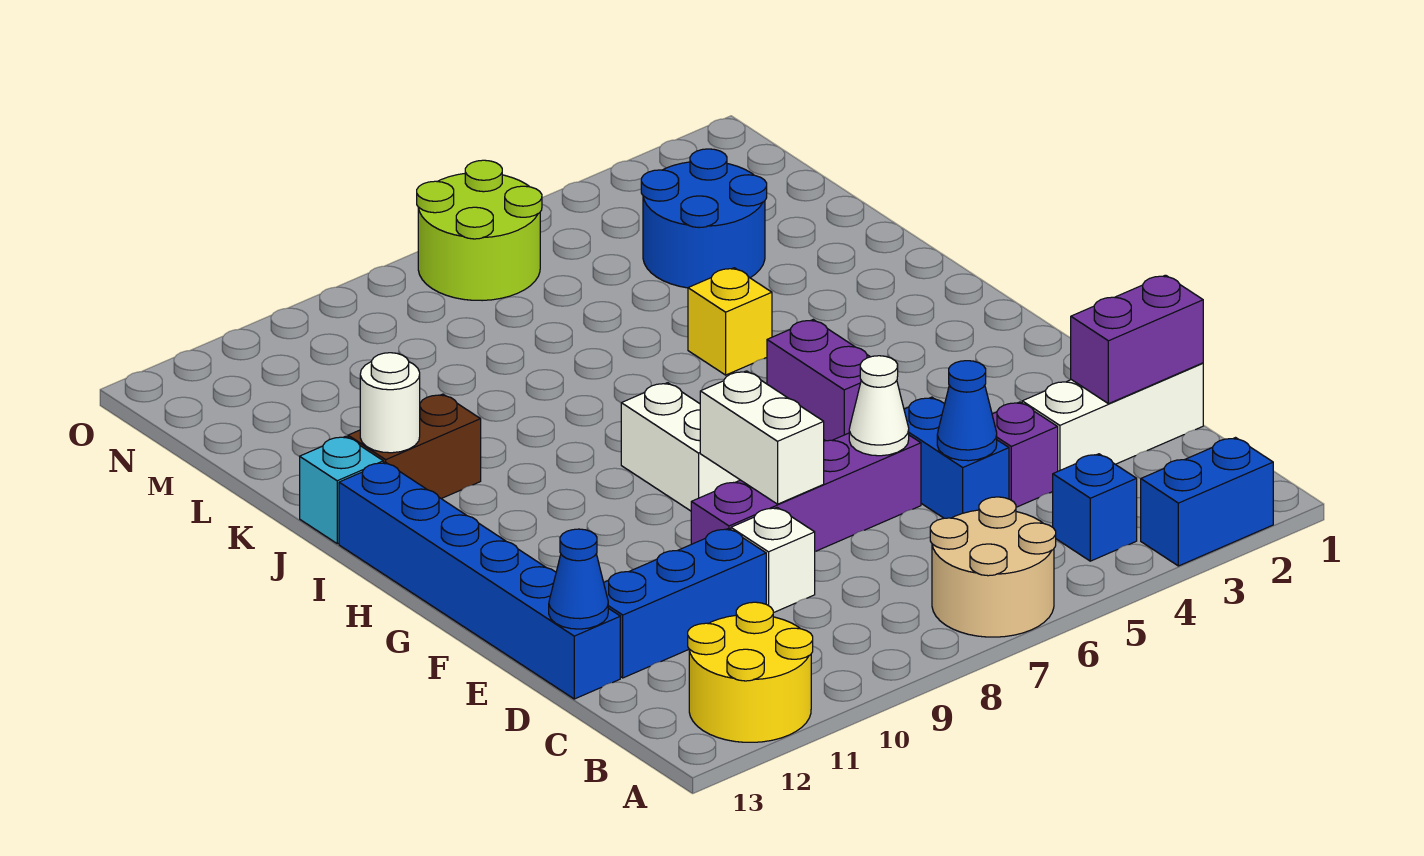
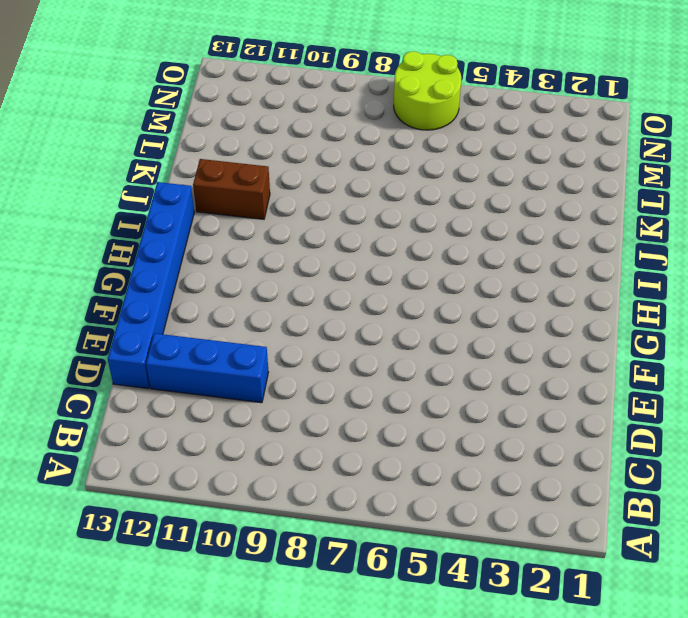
none -> blue brick A2:A3 level 1
none -> tan round brick A6:B7 level 1
none -> yellow round brick A11:B12 level 1

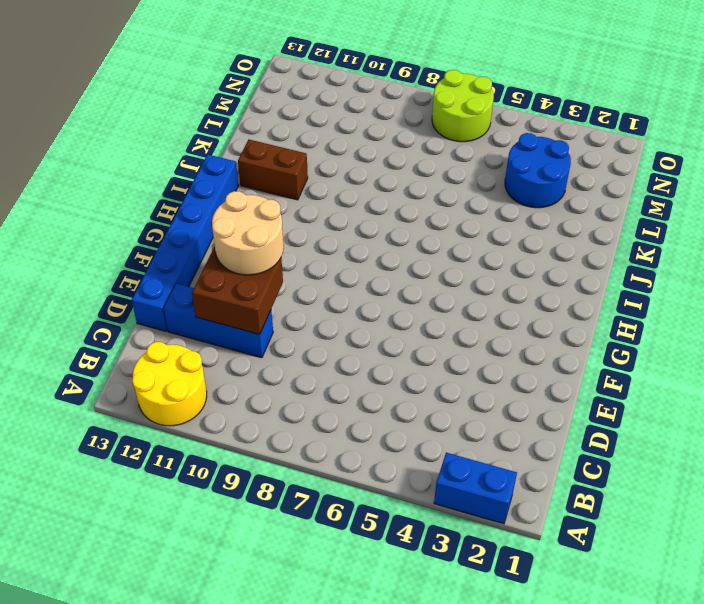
brown brick D10:E11 level 2 -> none
tan round brick E10:F11 level 3 -> tan round brick A6:B7 level 1
none -> blue brick B4 level 1
none -> white brick D1:D3 level 1
none -> purple brick D4 level 1

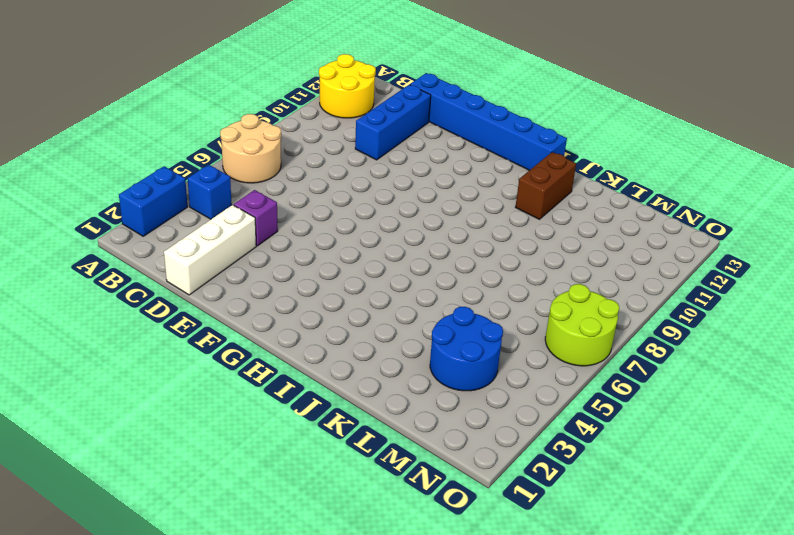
none -> blue brick D5:E5 level 1
none -> white brick D9 level 1
none -> purple brick E6:E9 level 1

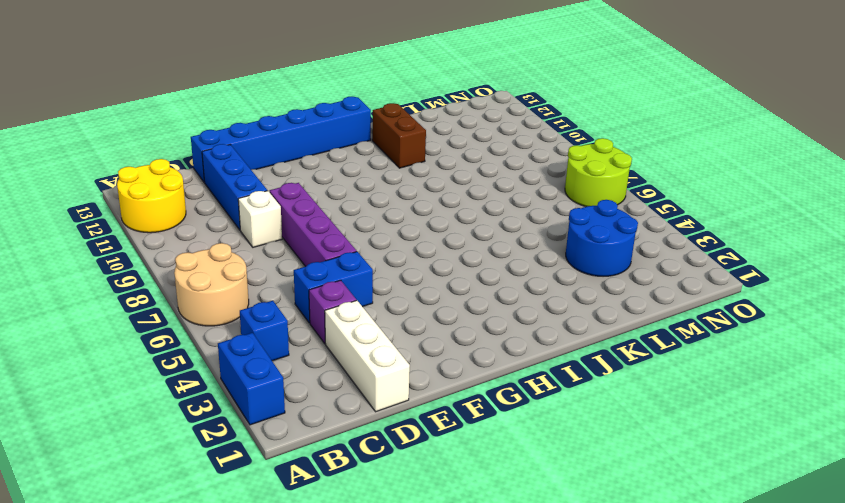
none -> purple brick G5:H5 level 1
none -> white brick G8:H8 level 1
none -> yellow brick J5 level 1

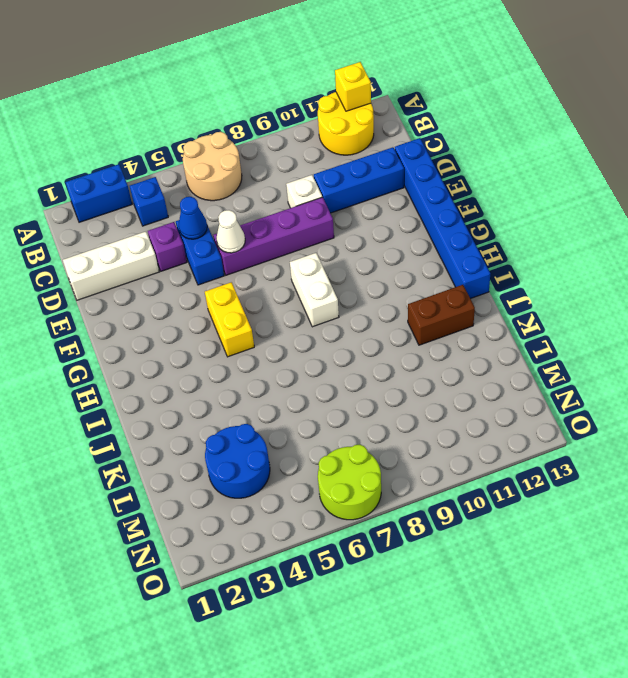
yellow brick A12 level 2 -> yellow brick J5 level 1
yellow brick G5:H5 level 1 -> purple brick G5:H5 level 1
none -> cyan brick J13 level 1
none -> purple brick D1:D2 level 2
none -> blue cone D13 level 2

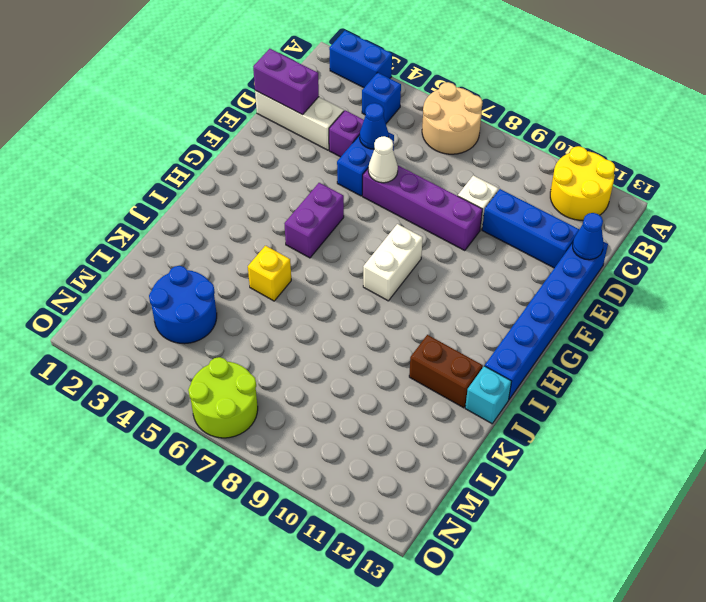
none -> white brick E8:F8 level 2
none -> white round brick J12 level 2

